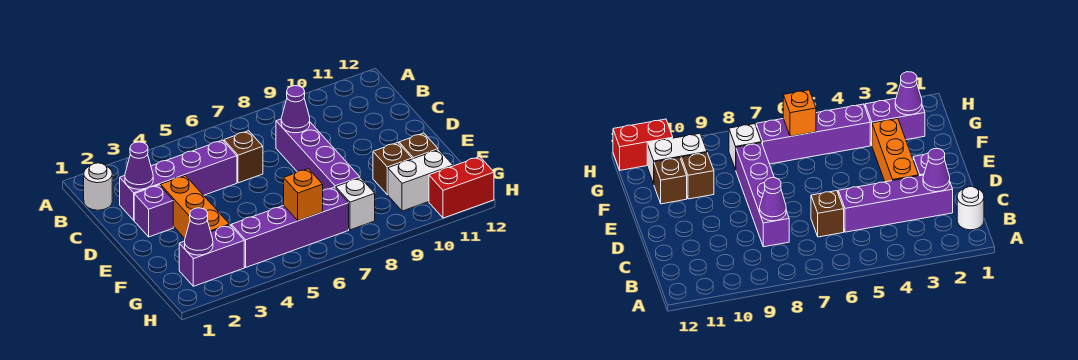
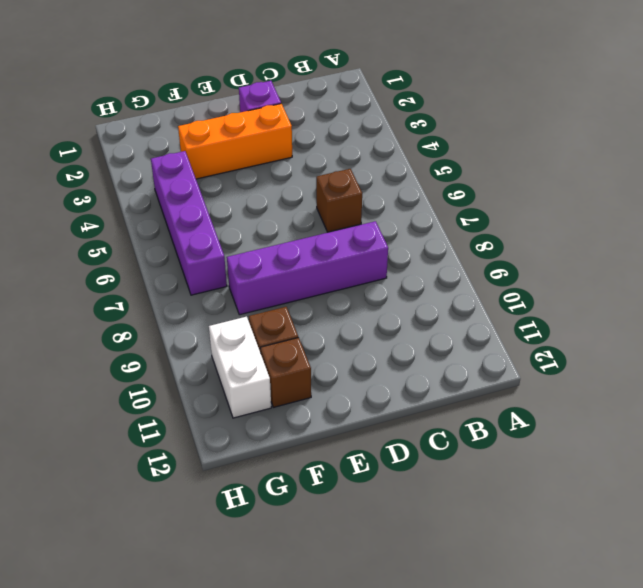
none -> white round brick B1 level 1
none -> purple brick C2:C5 level 1
none -> purple brick G2:G3 level 1

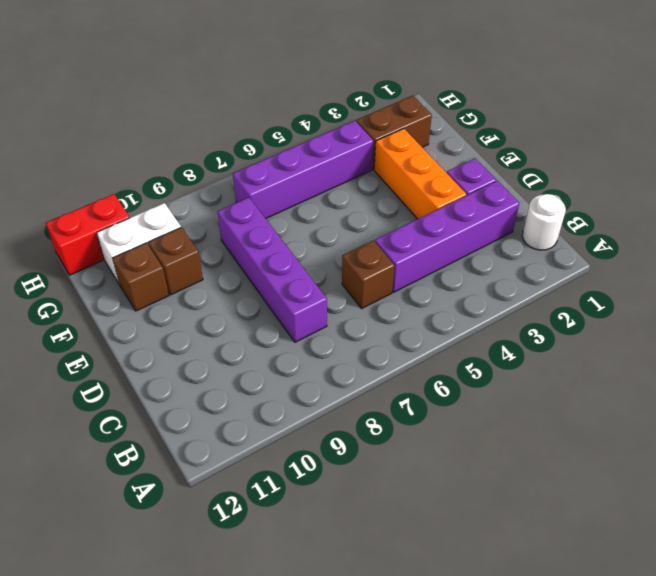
brown brick G2:G3 level 1 -> purple brick G2:G3 level 1
none -> white brick G8 level 1
none -> purple cone C2 level 2
none -> purple cone C8 level 2

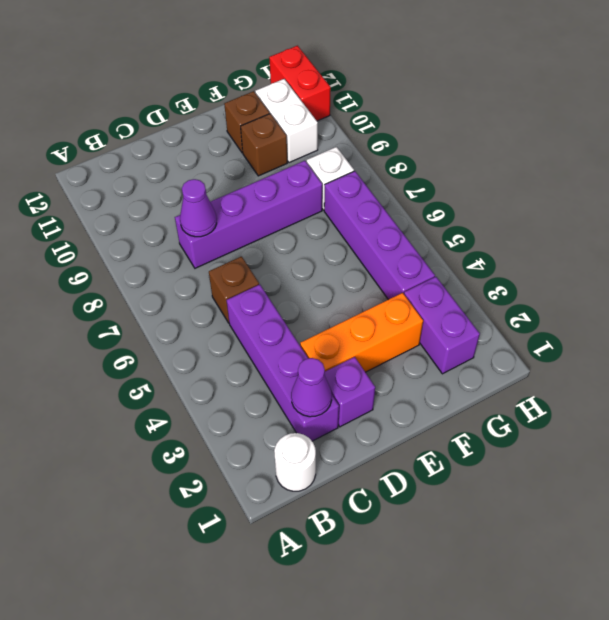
none -> purple cone G2 level 2
none -> orange brick G6 level 2

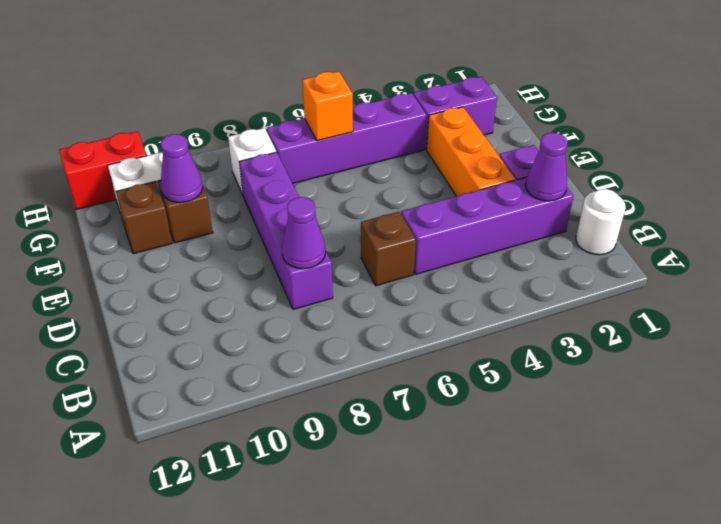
purple cone F10 level 2 -> purple cone G2 level 2

